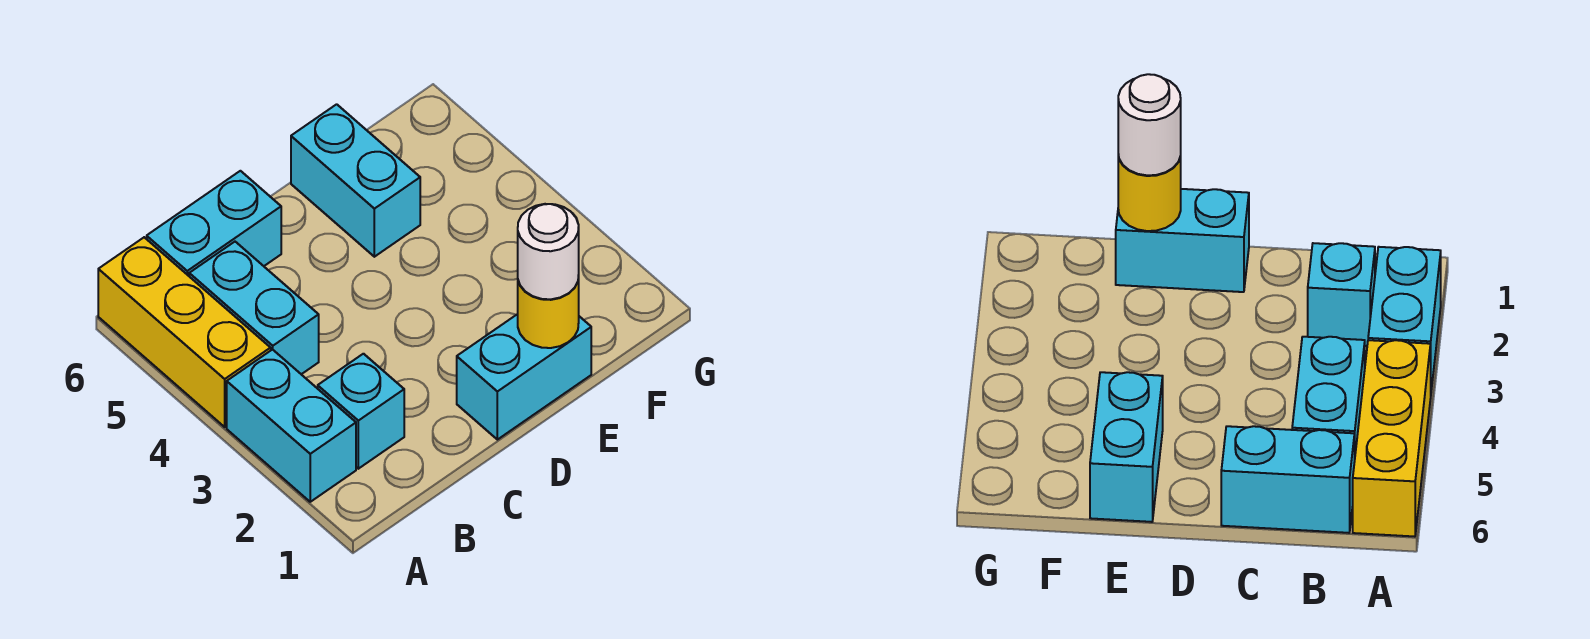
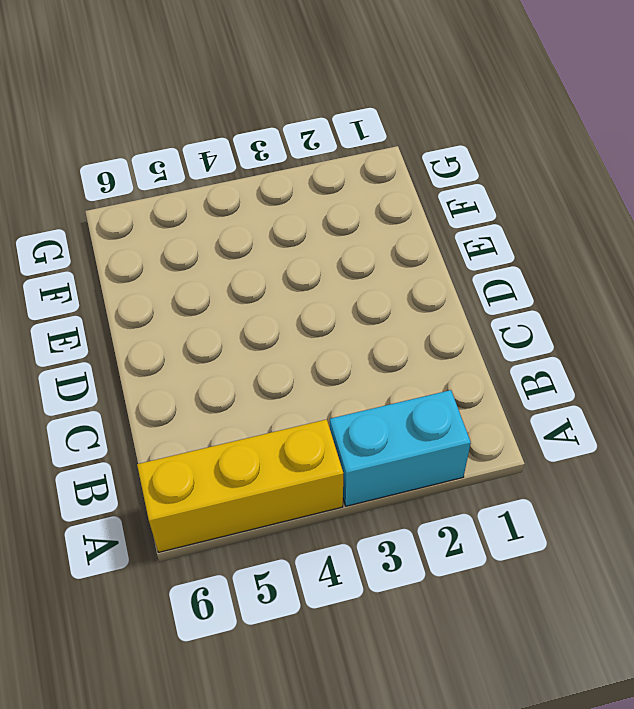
none -> cyan brick B2 level 1
none -> cyan brick B4:B5 level 1

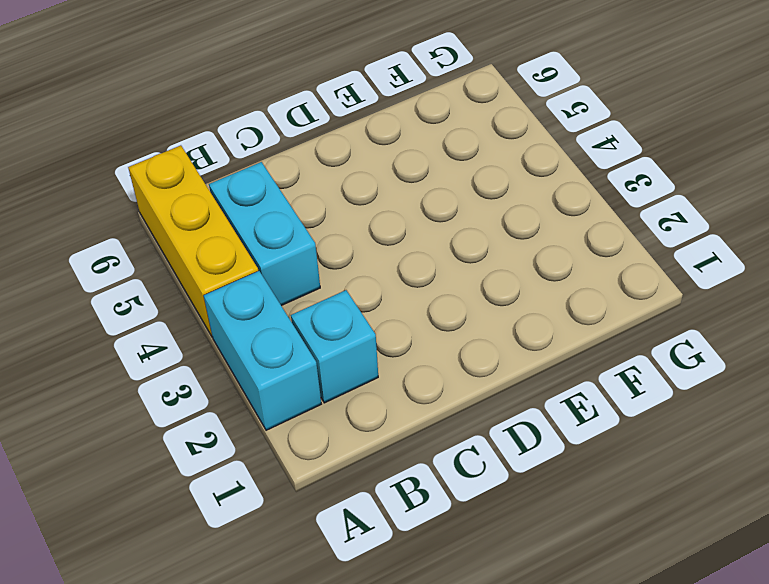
none -> cyan brick B6:C6 level 1
none -> cyan brick D1:E1 level 1

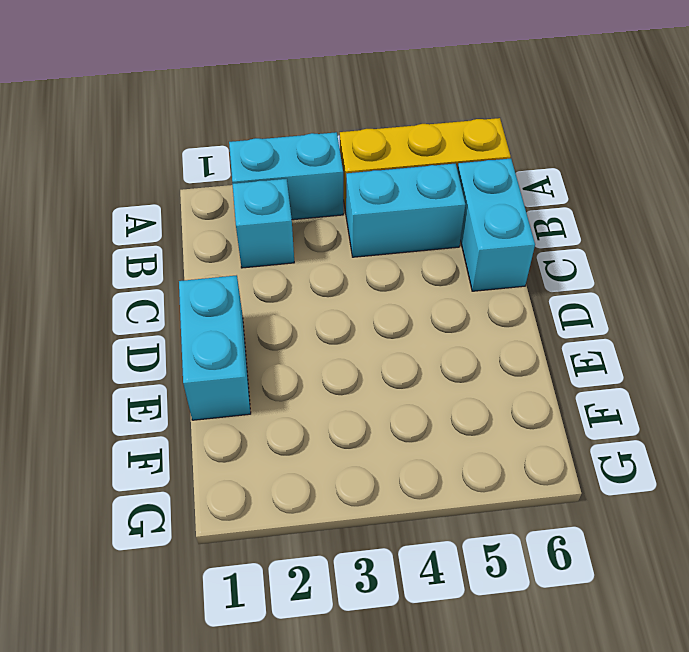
none -> cyan brick E5:E6 level 1
none -> yellow round brick E1 level 2

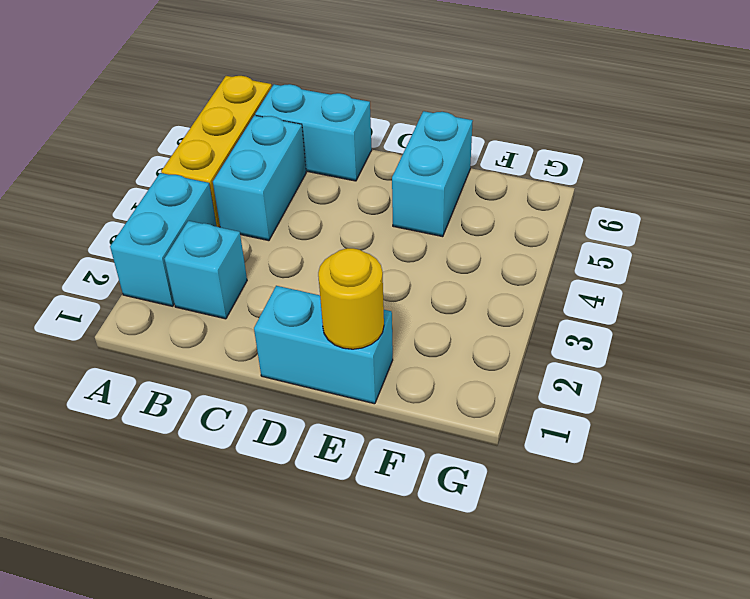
none -> white round brick E1 level 3

